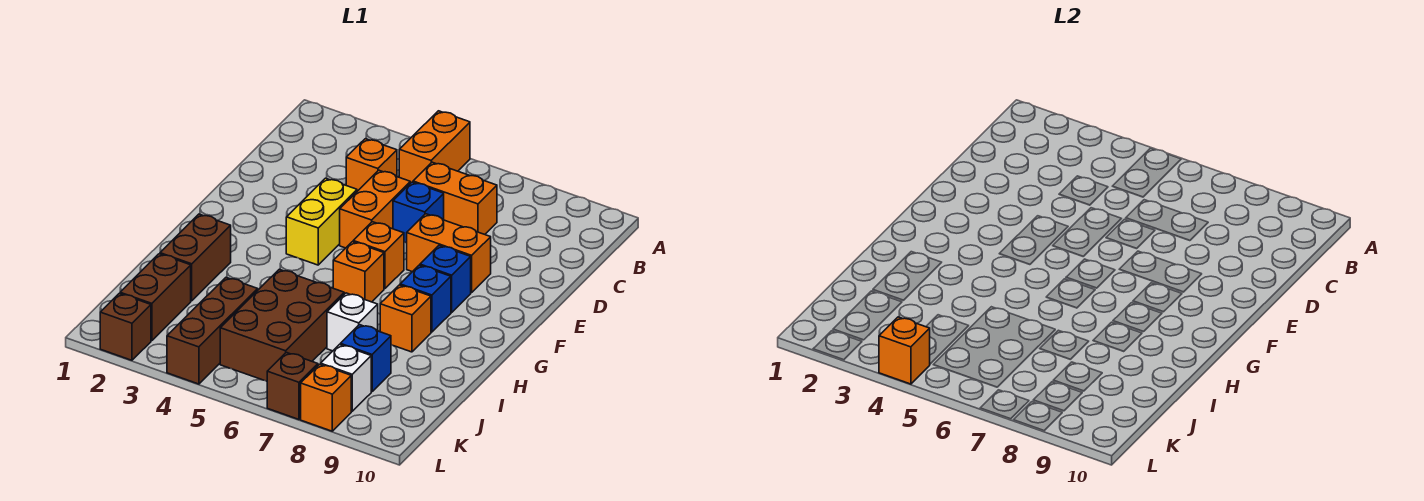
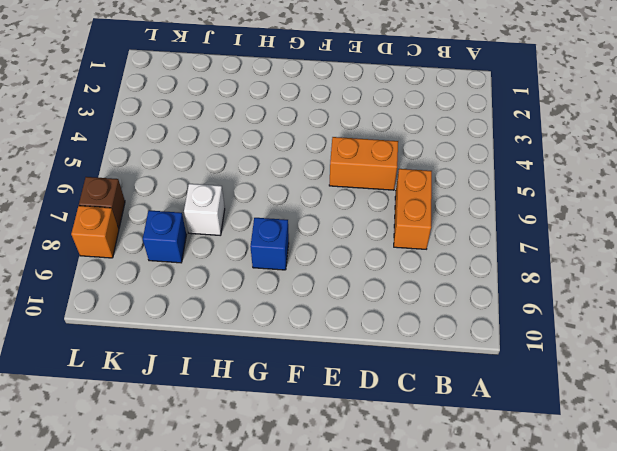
none -> orange brick A5:B5 level 1
none -> orange brick C4 level 1
none -> blue brick D6 level 1

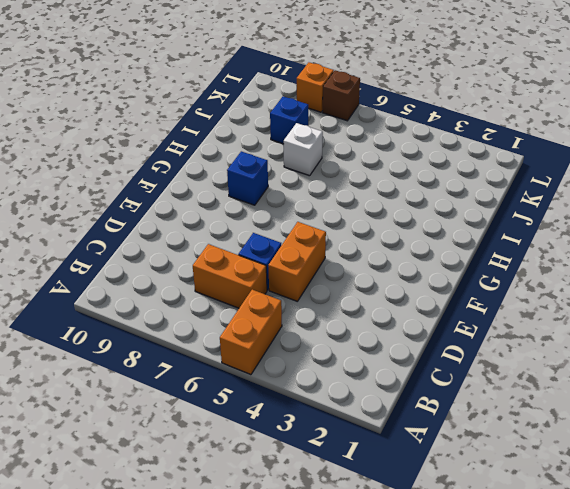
none -> orange brick C4 level 1
none -> yellow brick E4:F4 level 1
none -> orange brick E7:E8 level 1

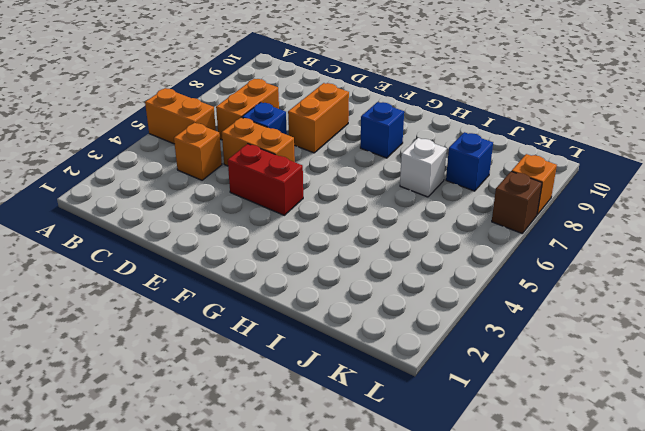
red brick E4:F4 level 1 -> yellow brick E4:F4 level 1
none -> orange brick F6 level 1
none -> blue brick F8 level 1
none -> orange brick G6 level 1

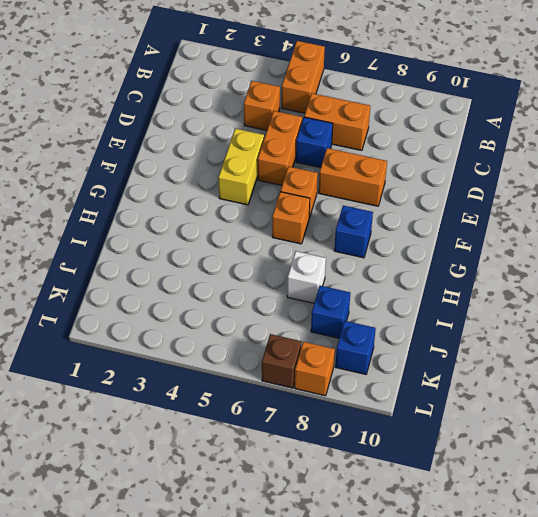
blue brick K9 level 1 -> blue brick F8 level 1
none -> brown brick H2:I2 level 1
none -> orange brick H8 level 1
none -> brown brick I5:K6 level 1

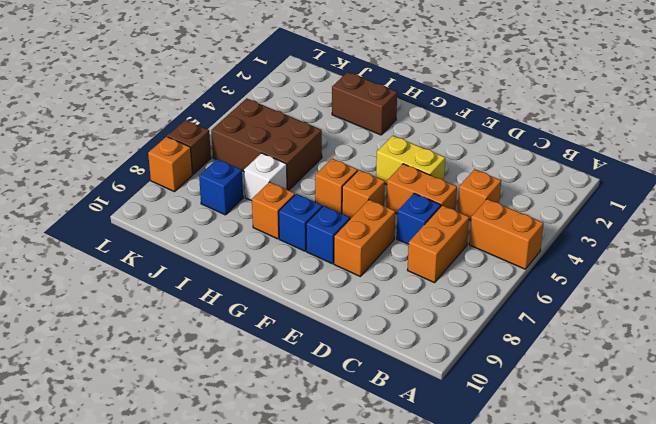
none -> brown brick J2:K2 level 1
none -> brown brick J4:L4 level 1
none -> white brick K8 level 1

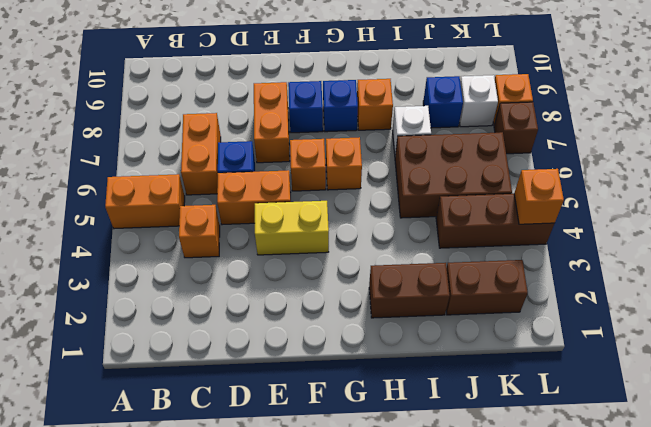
none -> brown brick L2 level 1

